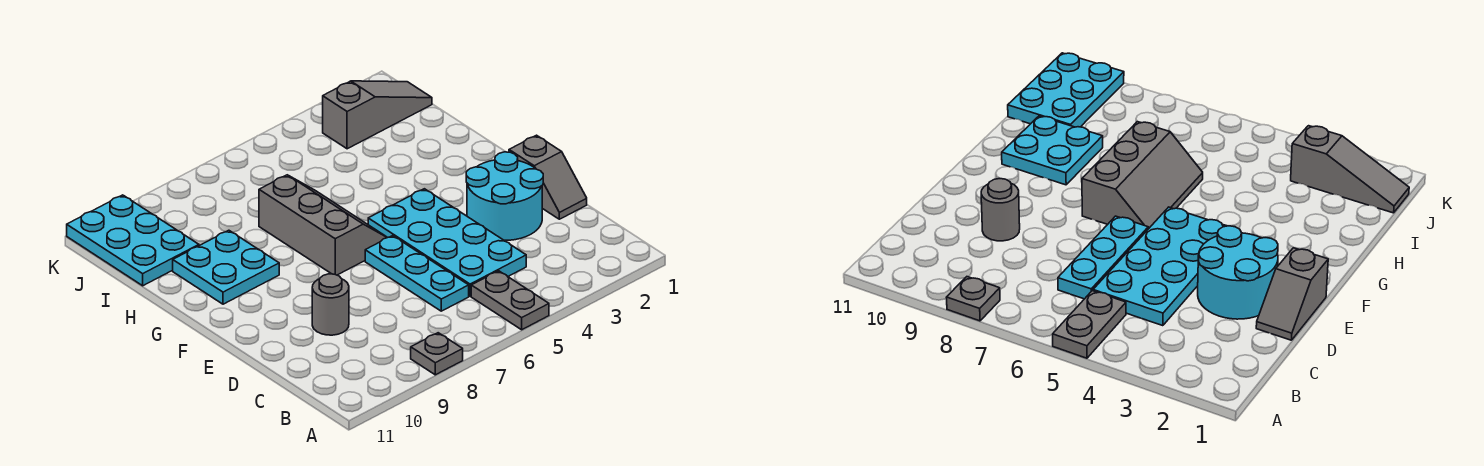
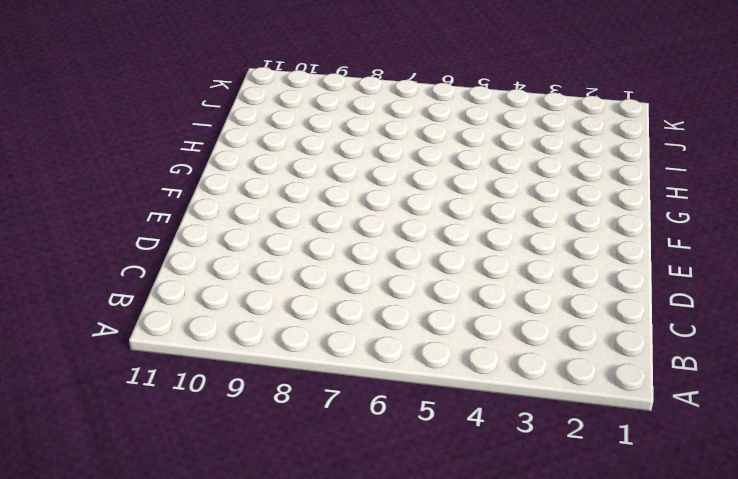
none -> grey plate A5:B5 level 1
none -> grey plate A8 level 1

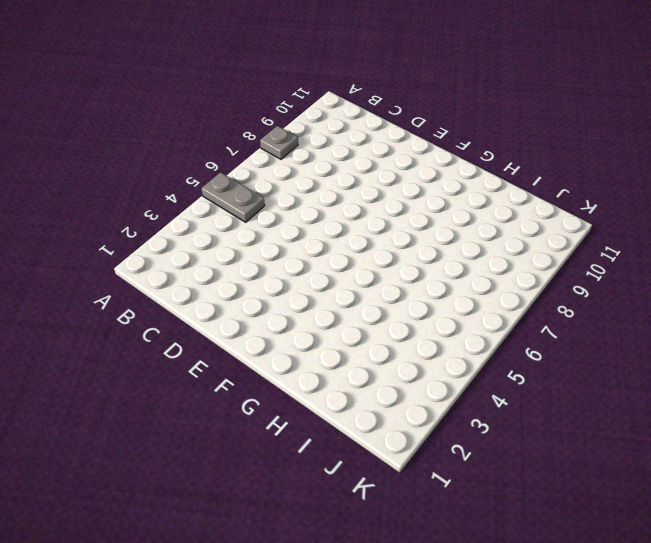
none -> cyan plate C4:F5 level 1
none -> cyan plate C6:E6 level 1

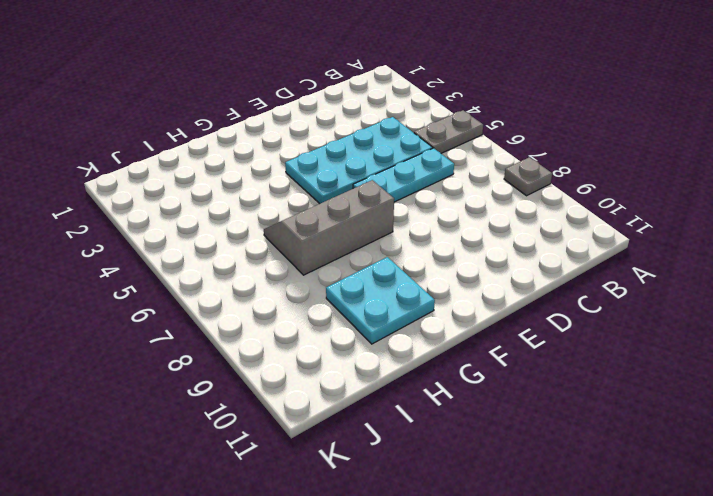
none -> grey slope D1:E1 level 1 top E
none -> cyan round brick D2:E3 level 1

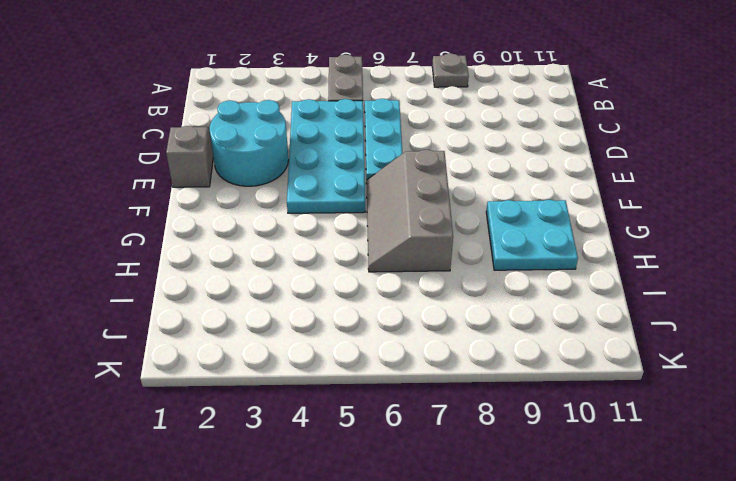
none -> grey round brick D9 level 1
none -> cyan plate I10:K11 level 1

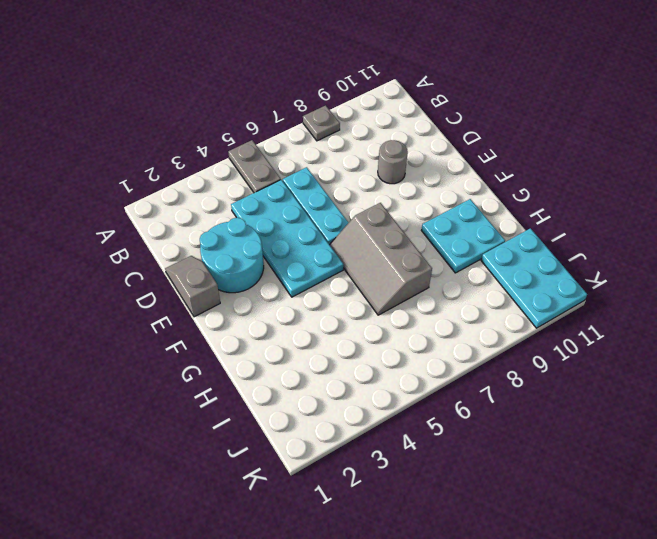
none -> grey slope J1:J3 level 1 top 3

